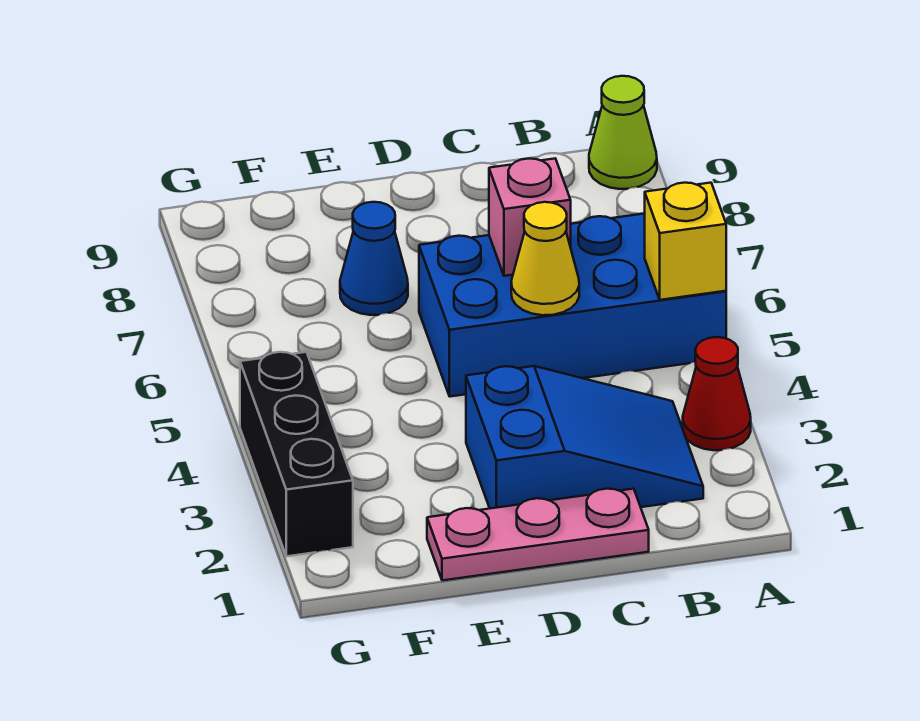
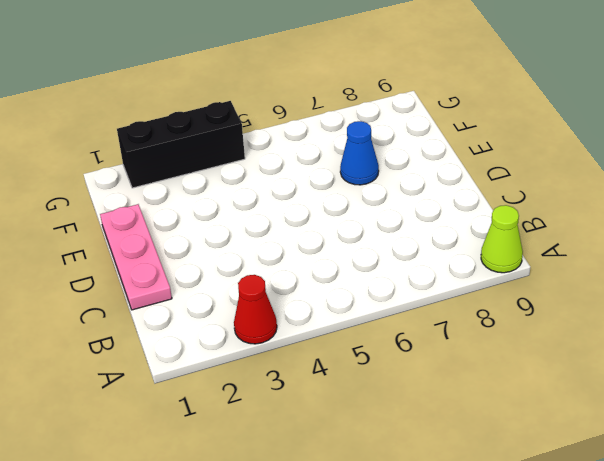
none -> blue brick A5:D6 level 1
none -> blue slope B2:D3 level 1 top D

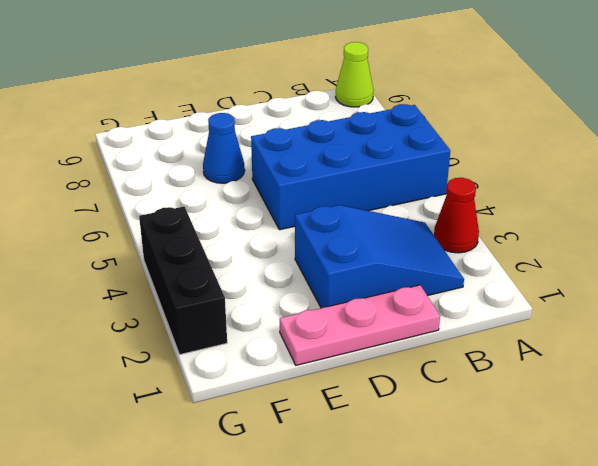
none -> yellow brick A5 level 2
none -> yellow cone C5 level 2

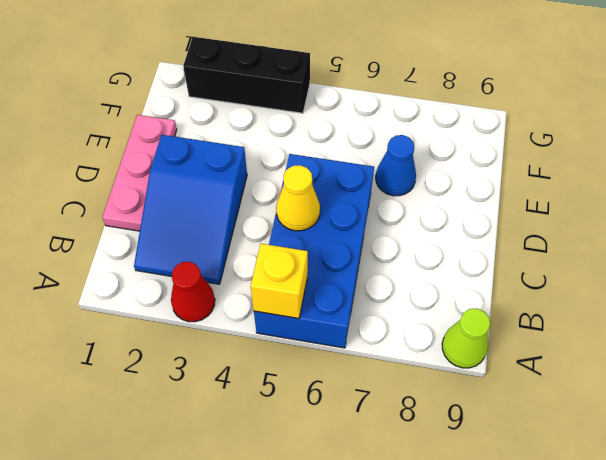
none -> pink brick C6 level 2

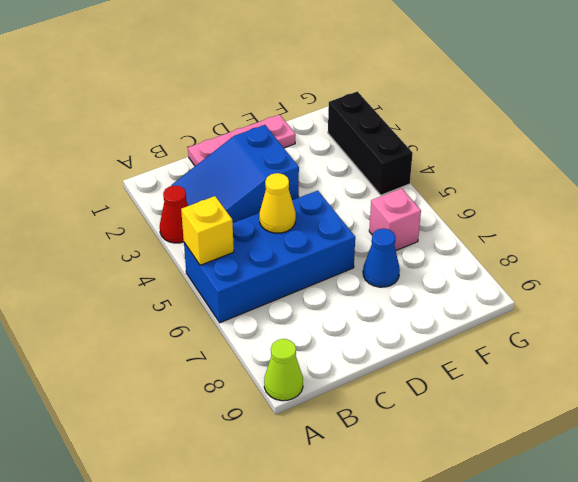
pink brick F6 level 1 -> pink brick C6 level 2

